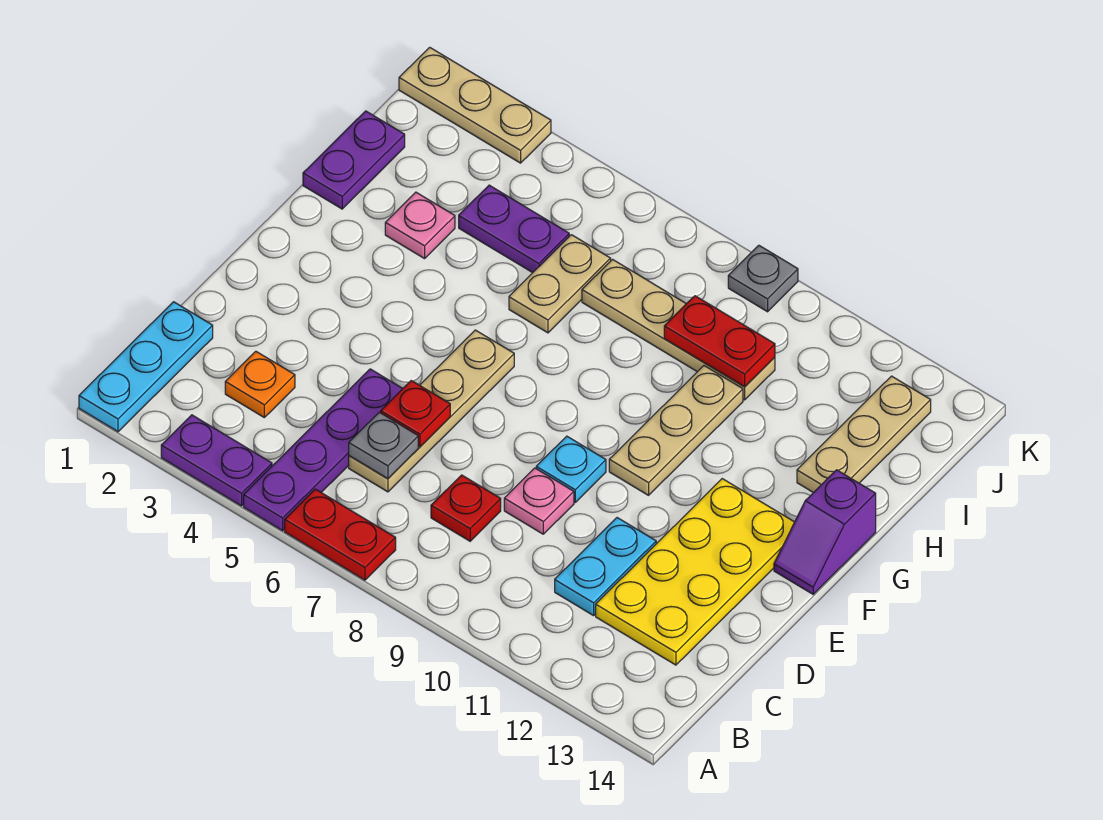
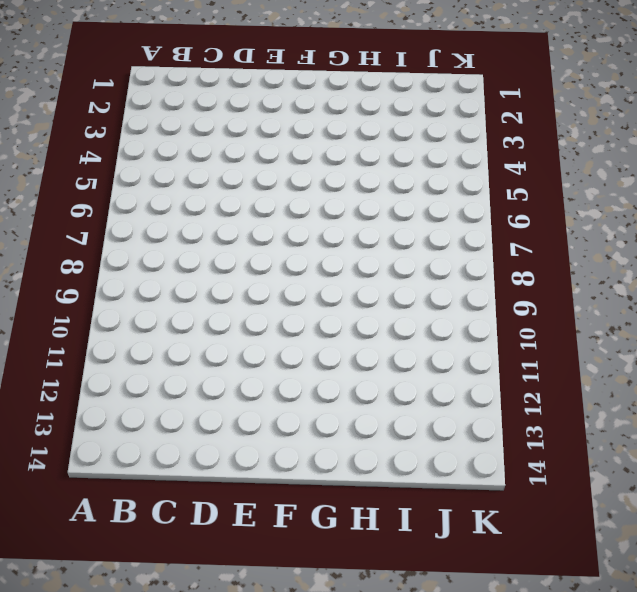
none -> cyan plate A1:C1 level 1
none -> purple plate A3:A4 level 1
none -> purple plate A5:D5 level 1

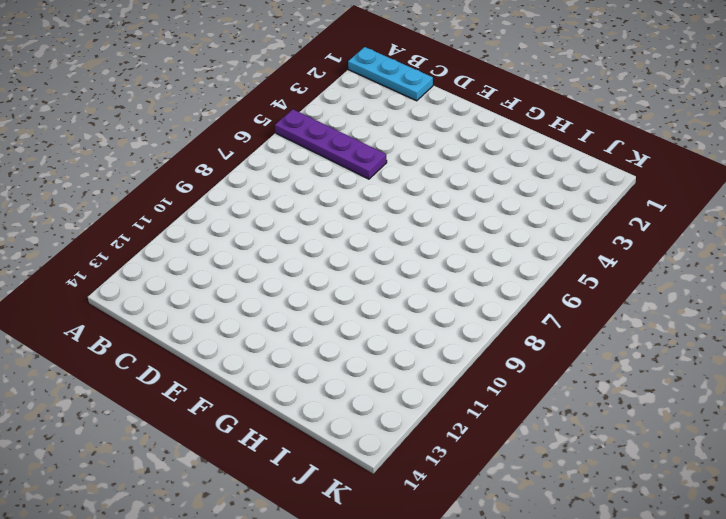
none -> purple plate A3:A4 level 1
none -> red plate A6:A7 level 1
none -> orange plate C3 level 1

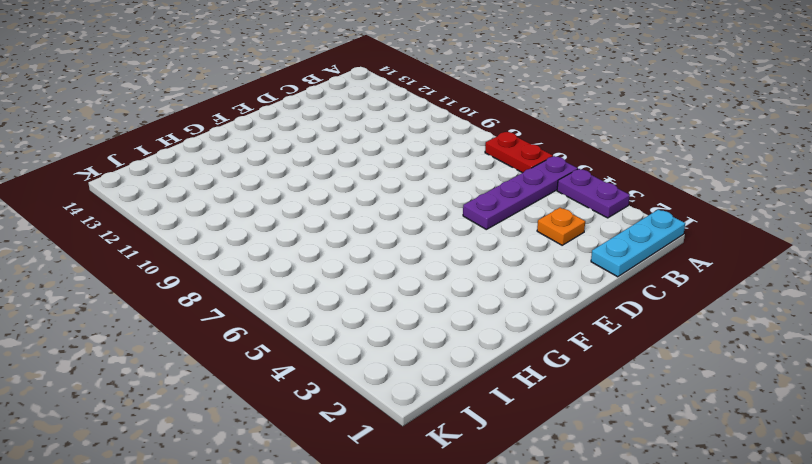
none -> tan plate C6:F6 level 1
none -> red plate C8 level 1
none -> cyan plate C11:D11 level 1

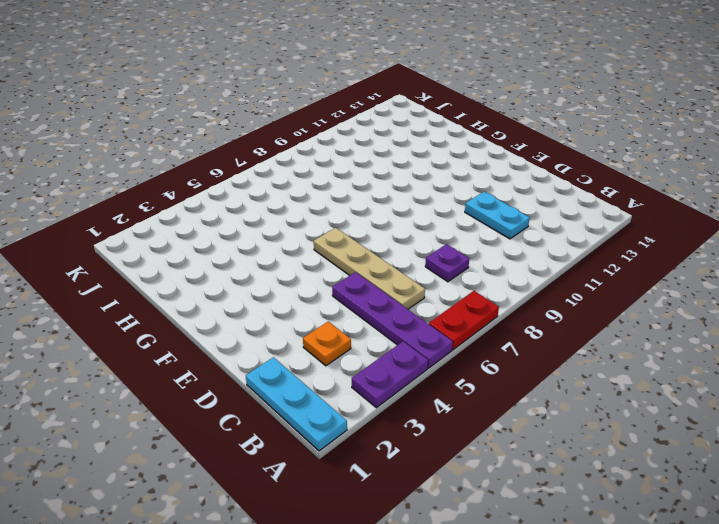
purple plate C8 level 1 -> red plate C8 level 1
none -> yellow plate C12:F13 level 1
none -> pink plate D9 level 1
none -> cyan plate E9 level 1

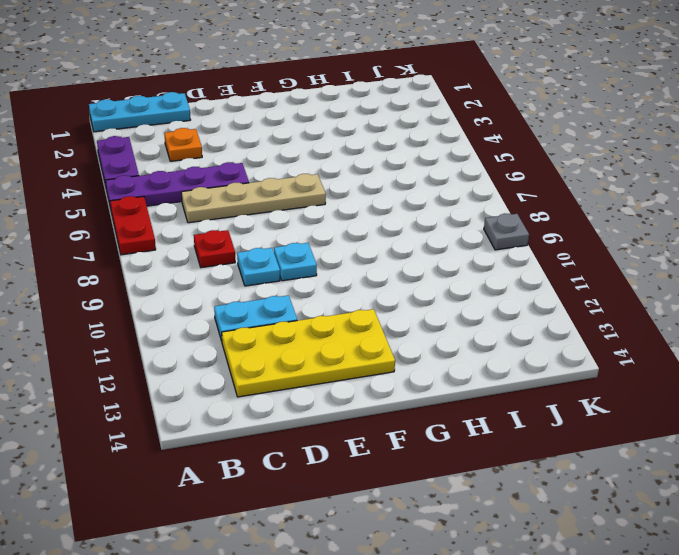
cyan plate D9 level 1 -> pink plate D9 level 1
none -> tan plate F10:H10 level 1
none -> purple slope F14:G14 level 1 top G
none -> purple plate H1:I1 level 1

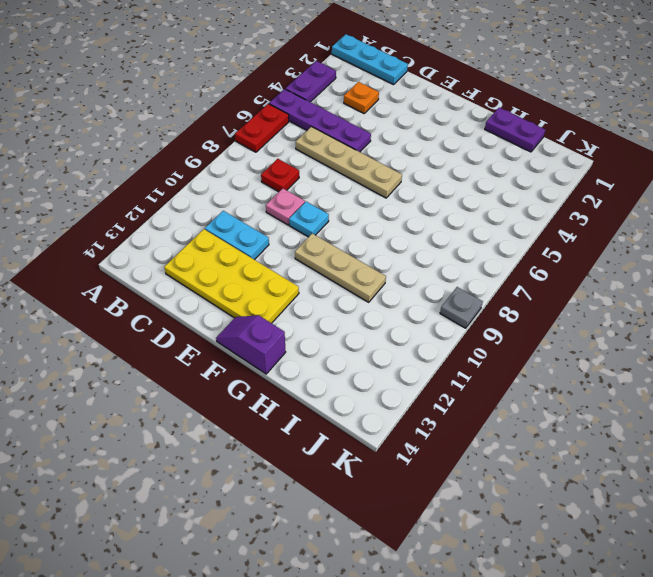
none -> pink plate H3 level 1
none -> tan plate H6:I6 level 1
none -> tan plate H13:J13 level 1

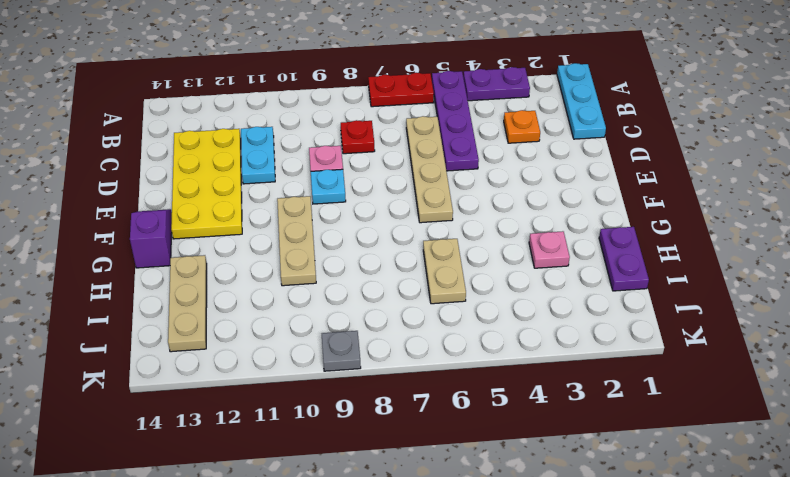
none -> purple plate I4:I5 level 1
none -> tan plate I7:I10 level 1
none -> tan plate K1:K3 level 1

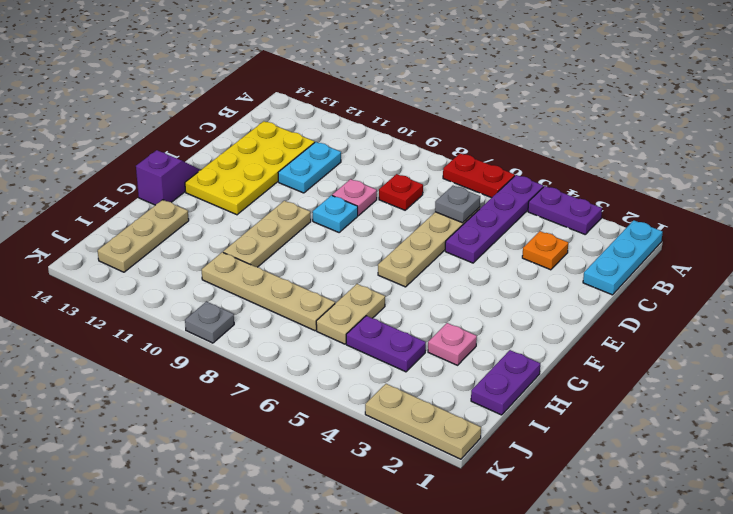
none -> red plate D6 level 2
none -> red plate I9:I10 level 2

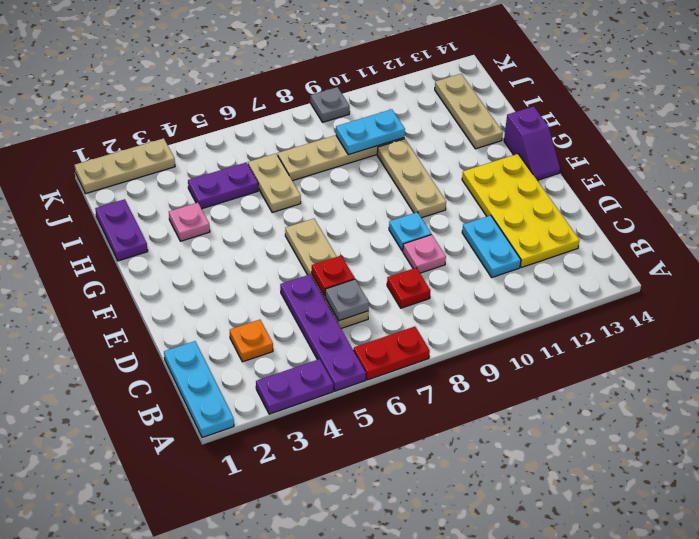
cyan plate I9:I10 level 2 -> red plate I9:I10 level 2

